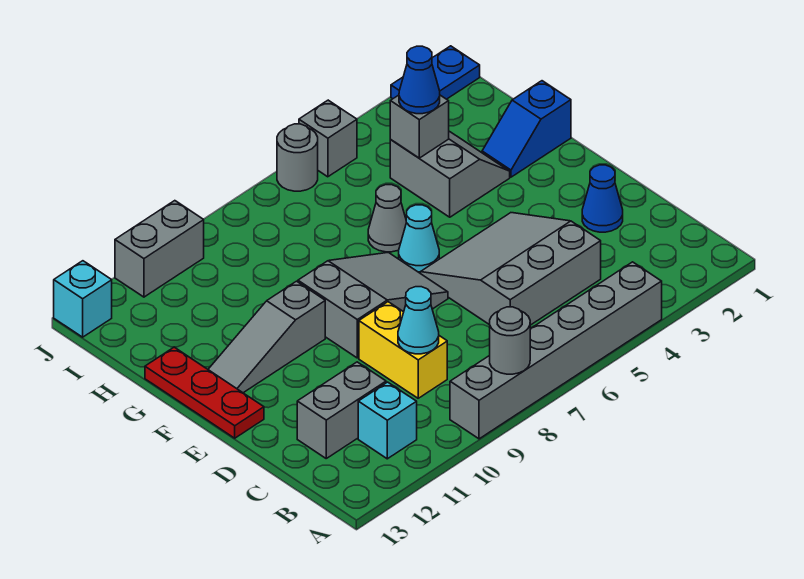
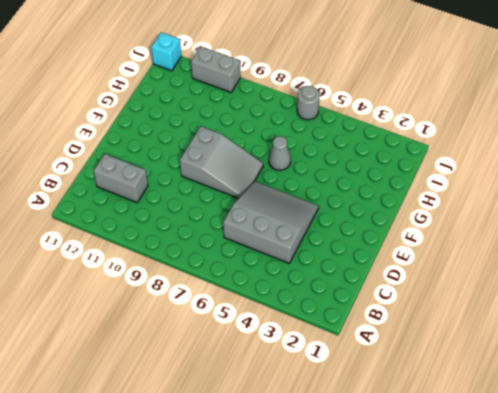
none -> grey brick A4:A9 level 1
none -> cyan brick B11 level 1
none -> yellow brick C9:D9 level 1

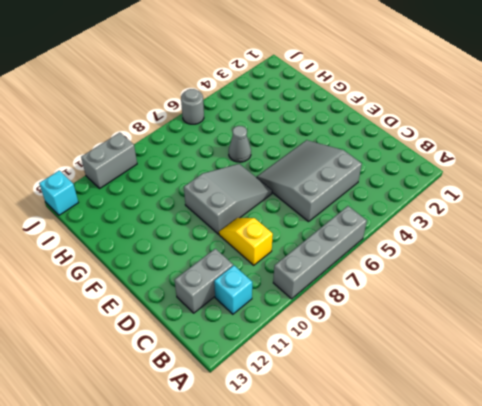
grey brick A6:A9 level 1 -> grey brick A4:A9 level 1
yellow slope C9:D9 level 1 top C -> yellow brick C9:D9 level 1
none -> blue cone D2 level 1
none -> red plate E13:G13 level 1
none -> cyan cone F6 level 1

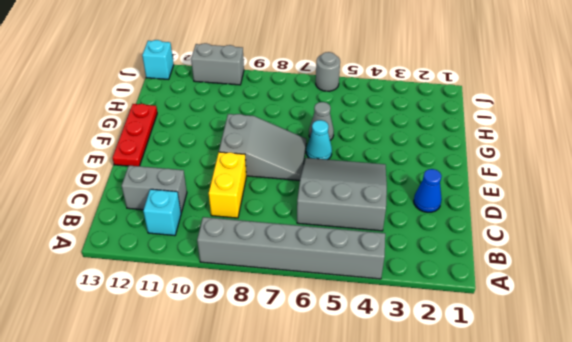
none -> grey slope F10:F12 level 1 top 10
none -> blue slope G1:G2 level 1 top 1
none -> grey slope G3:H4 level 1 top 4

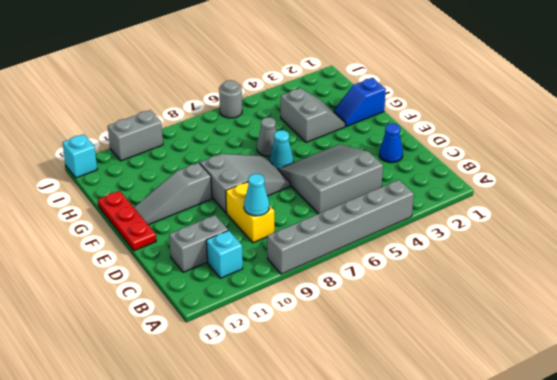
none -> blue plate J1:J2 level 1
none -> grey brick J5 level 1
none -> grey round brick A8 level 2

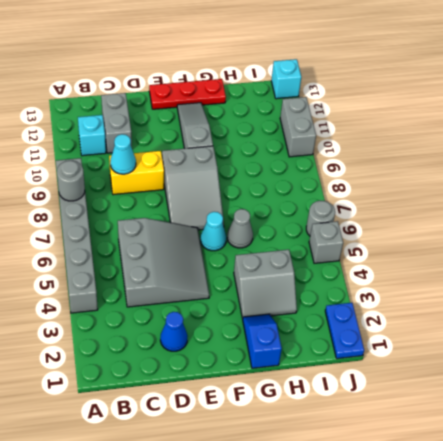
none -> grey brick H4 level 2
none -> blue cone H4 level 3

